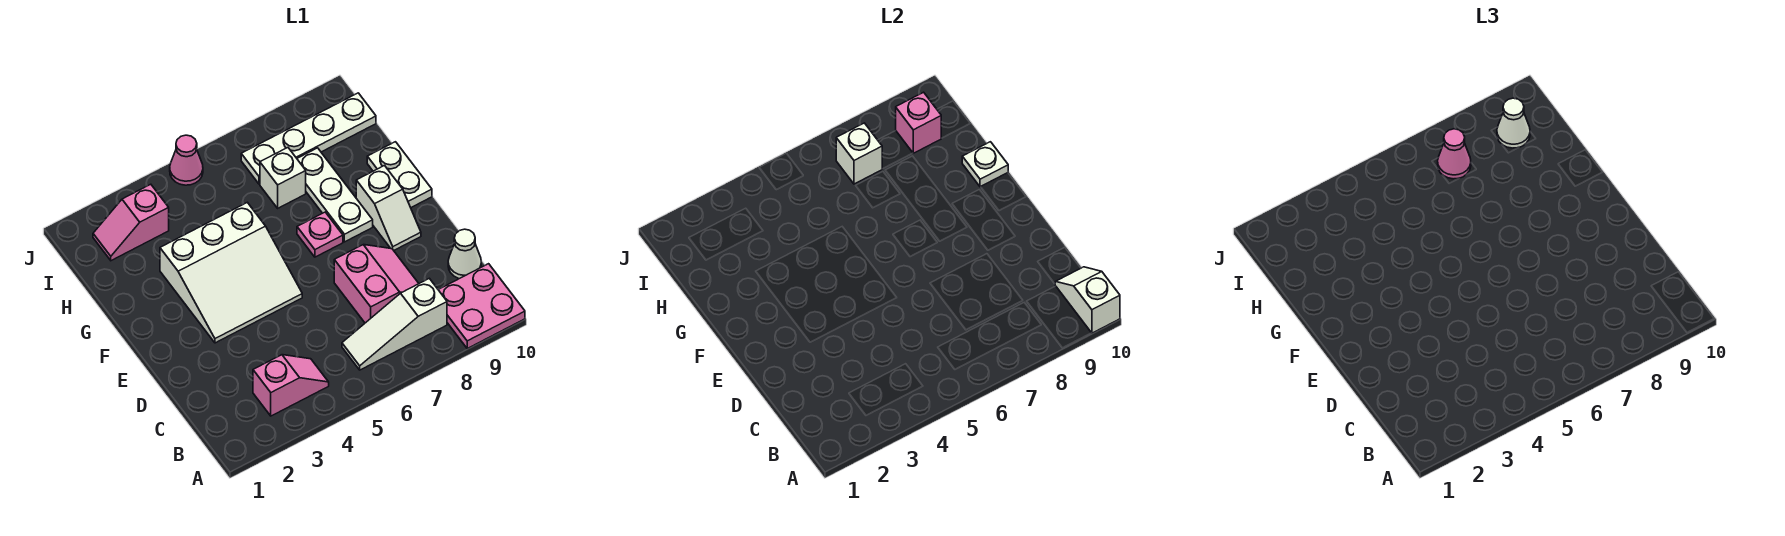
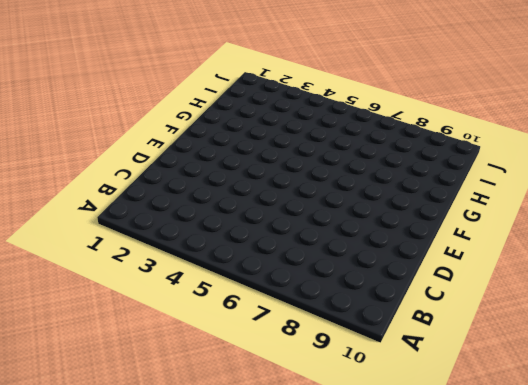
none -> pink plate A9:B10 level 1
none -> pink slope B3:B4 level 1 top 3
none -> white slope B6:B8 level 1 top 8

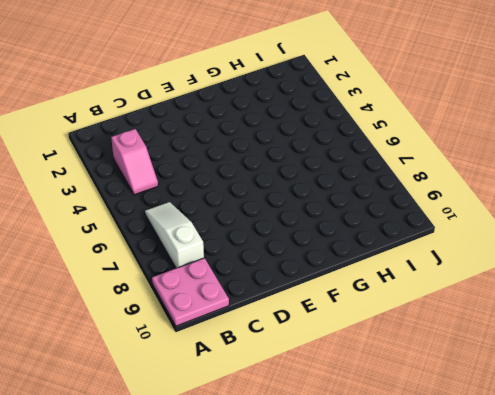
none -> pink slope C7:D8 level 1 top 7
none -> white cone C10 level 1
none -> white slope E3:G5 level 1 top G

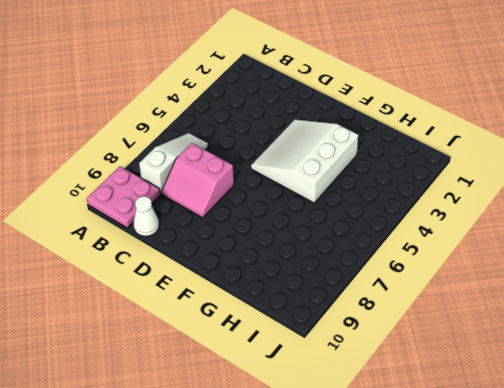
none -> pink slope B3:B4 level 1 top 3
none -> white slope E9:F9 level 1 top F
none -> pink plate F7 level 1

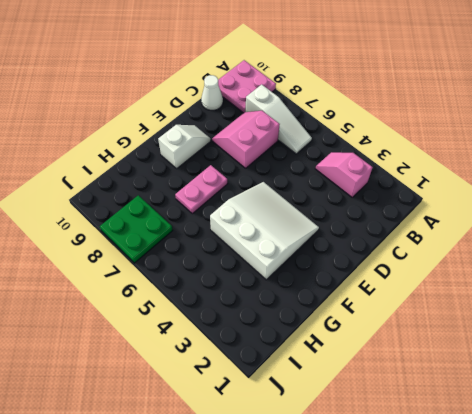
pink plate F7:G7 level 1 -> pink plate F7 level 1
green plate I7:J8 level 1 -> white plate I7:I10 level 1
none -> white plate F8:H8 level 1
none -> white plate F10:G10 level 1
none -> white brick H7 level 1

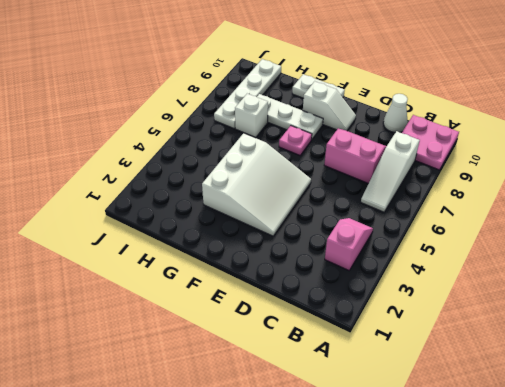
none -> pink slope I2:I3 level 1 top 3
none -> pink cone J5 level 1
none -> white slope A10:B10 level 2 top A

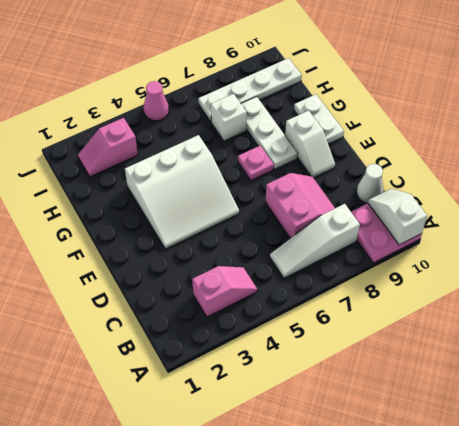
none -> white plate G10 level 2
none -> white brick I7 level 2
none -> pink brick I9 level 2

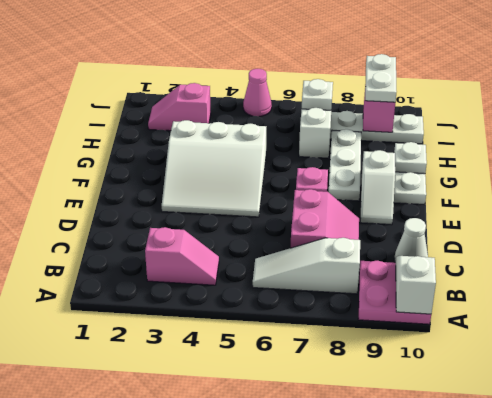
white plate I9:J9 level 3 -> white cone I9 level 3
none -> pink cone I7 level 3

